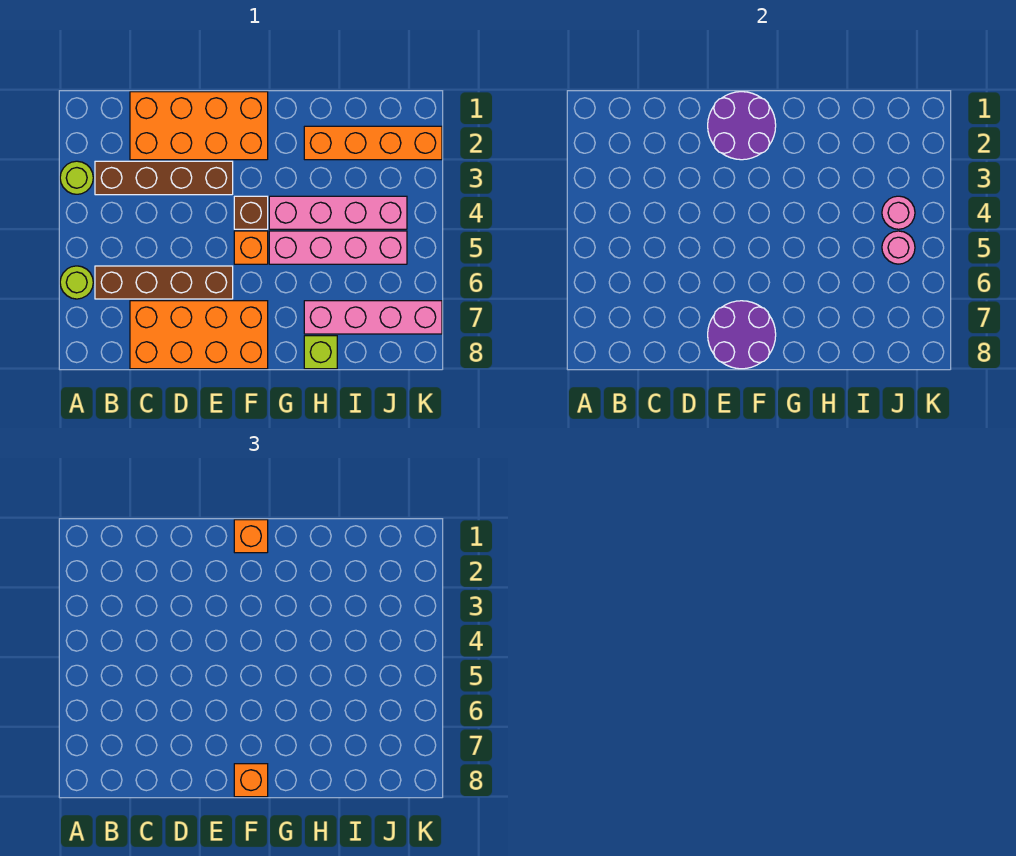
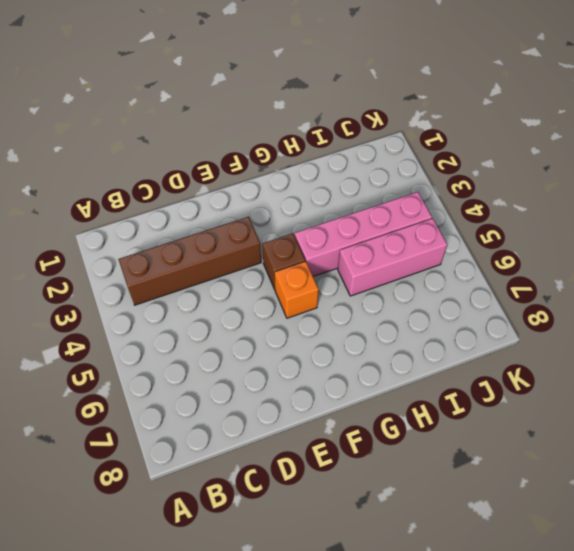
pink brick H5:J5 level 1 -> pink brick G5:J5 level 1
none -> lime round brick A3 level 1
none -> lime round brick A6 level 1
none -> brown brick B6:E6 level 1

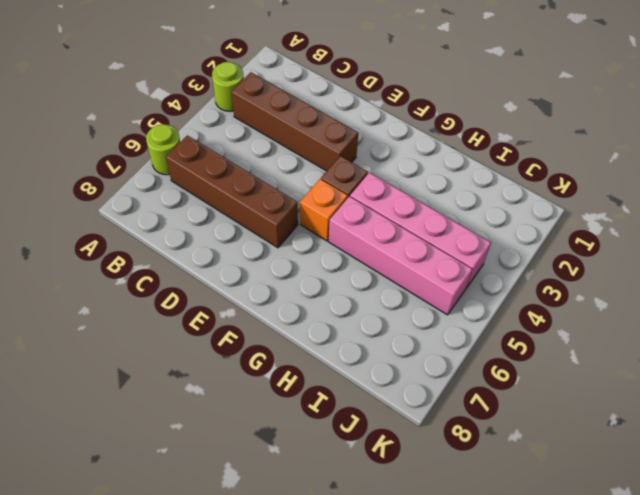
none -> orange brick C1:F2 level 1
none -> orange brick C7:F8 level 1
none -> orange brick H2:K2 level 1

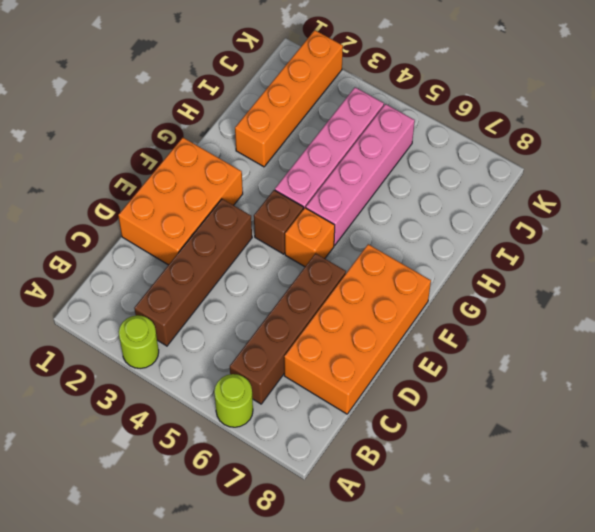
orange brick D1:F2 level 1 -> orange brick C1:F2 level 1
none -> pink brick H7:K7 level 1
none -> lime brick H8 level 1
none -> purple round brick E1:F2 level 2

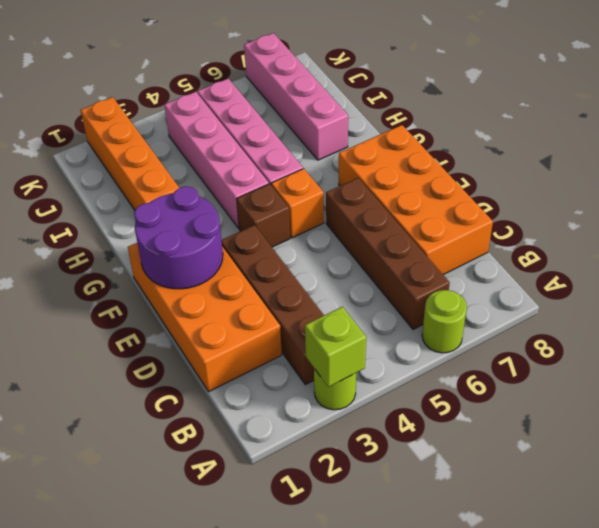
lime brick A3 level 2 -> lime brick H8 level 1
none -> purple round brick E7:F8 level 2
none -> pink round brick J4 level 2
none -> pink round brick J5 level 2

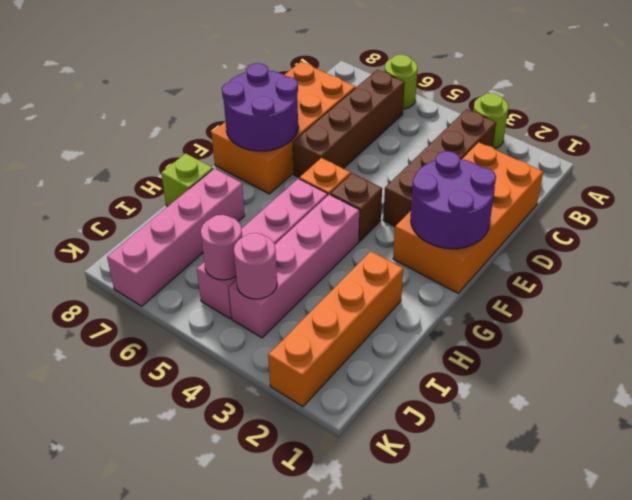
none -> orange brick F1 level 3
none -> orange brick F8 level 3

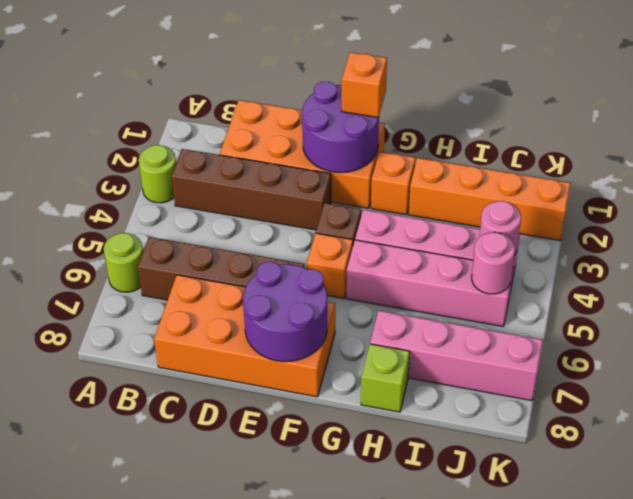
orange brick G2 level 1 -> orange brick F8 level 3

